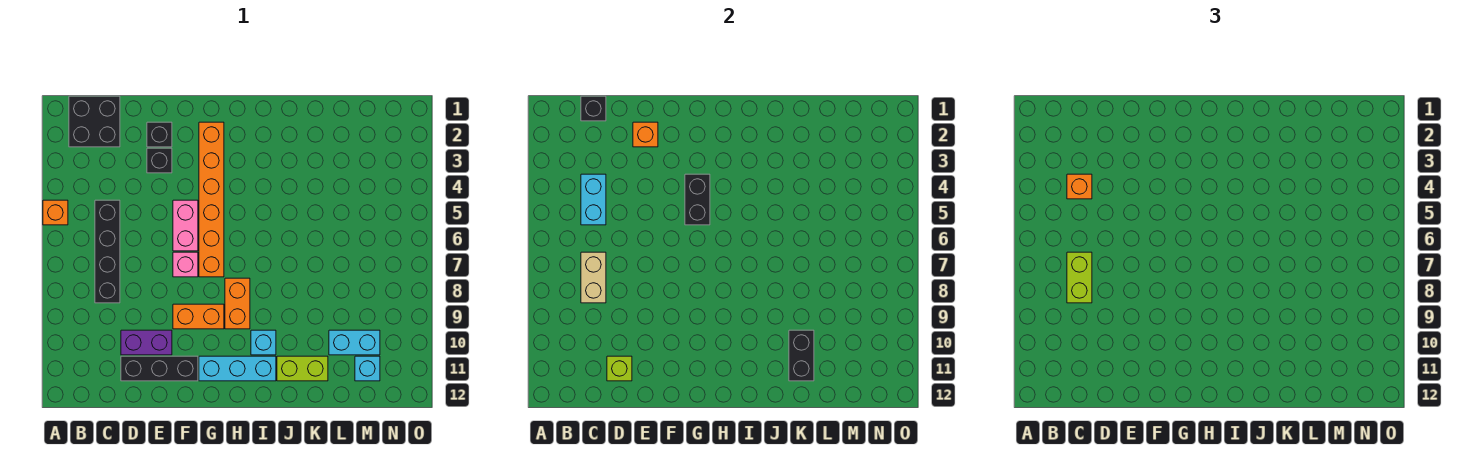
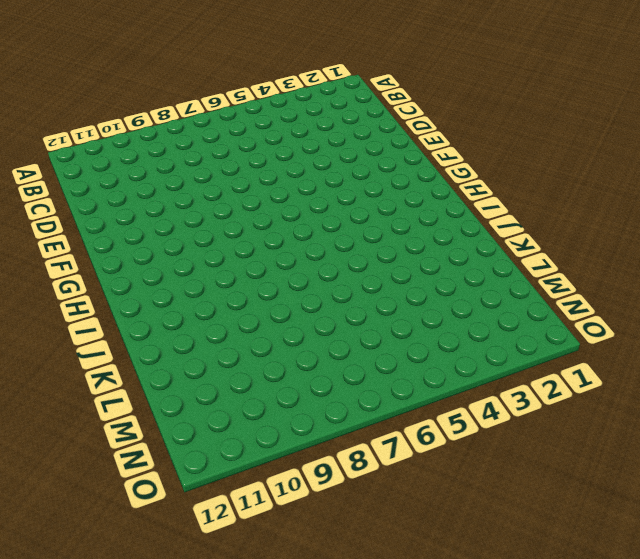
none -> orange brick A5 level 1
none -> black brick B1:C2 level 1
none -> black brick C5:C8 level 1

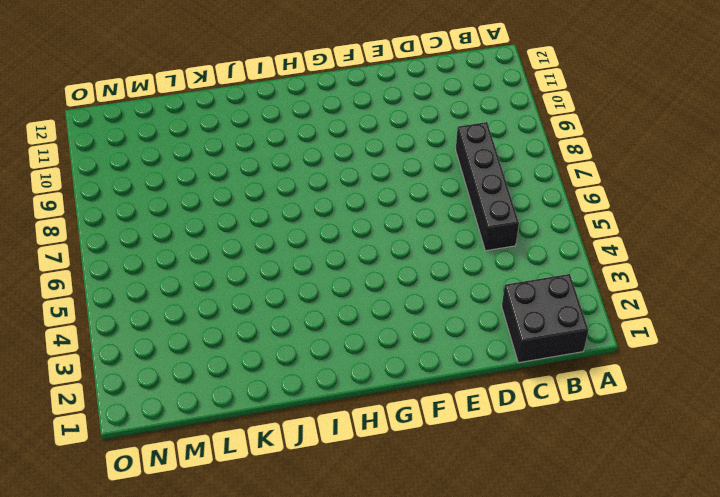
none -> orange brick A5 level 1
none -> purple brick D10:E10 level 1
none -> black brick D11:F11 level 1

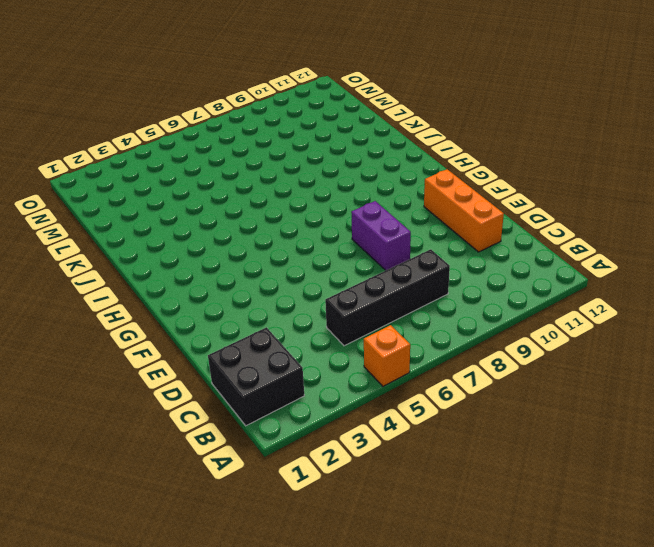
orange brick D11:F11 level 1 -> black brick D11:F11 level 1
purple brick E8:F8 level 1 -> purple brick D10:E10 level 1
none -> black brick E2 level 1
none -> black brick E3 level 1
none -> pink brick F5:F6 level 1

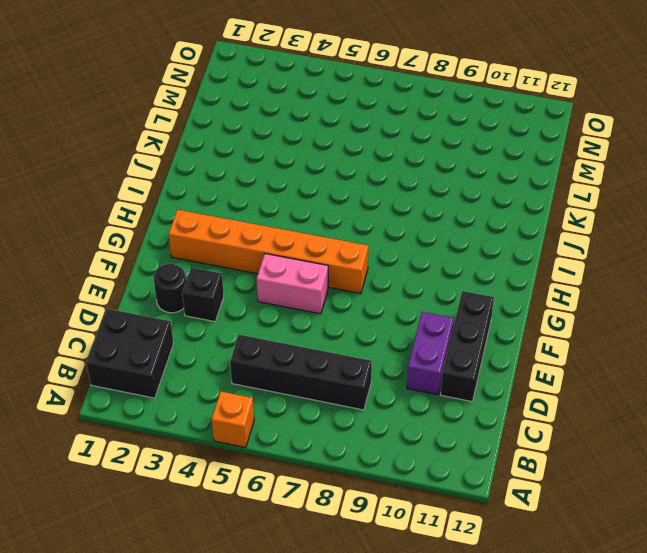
black round brick E2 level 1 -> black brick E2 level 1
none -> pink brick F7 level 1
none -> orange brick F9:G9 level 1
none -> cyan brick G11:I11 level 1

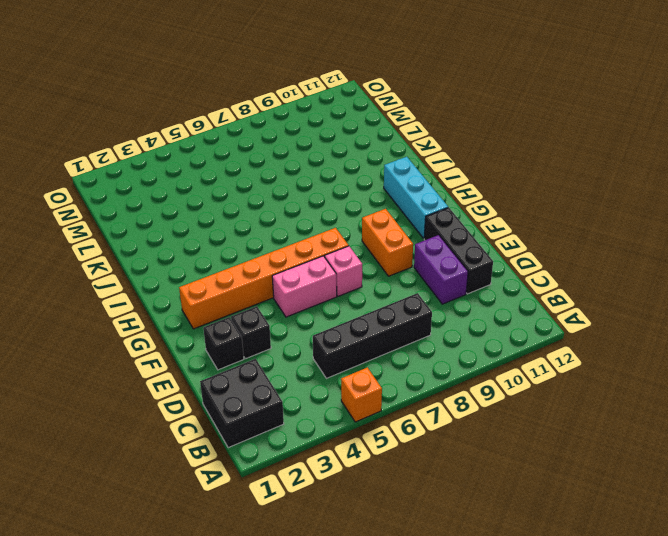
none -> orange brick H8:H9 level 1
none -> cyan brick I10 level 1
none -> lime brick J11:K11 level 1

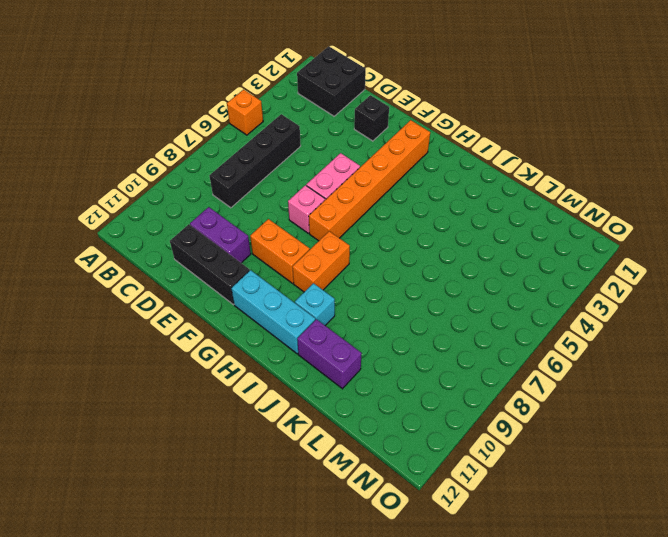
purple brick J11:K11 level 1 -> lime brick J11:K11 level 1
none -> black brick E3 level 1
none -> cyan brick L10:M10 level 1
none -> cyan brick M11 level 1

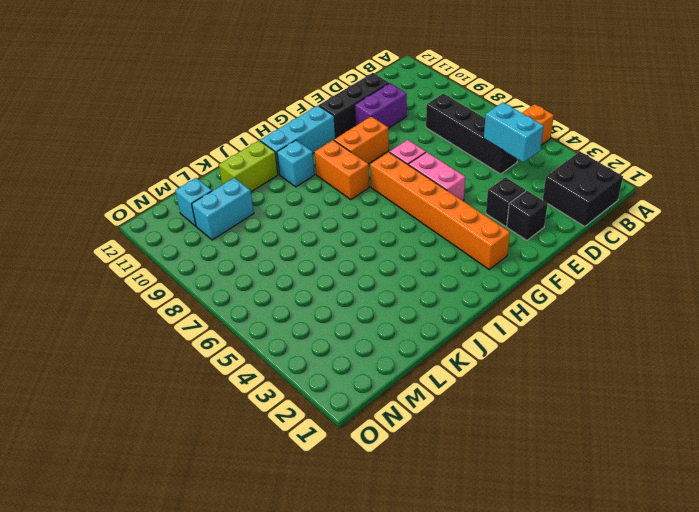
none -> black brick C1 level 2
none -> tan brick C7:C8 level 2
none -> lime brick D11 level 2

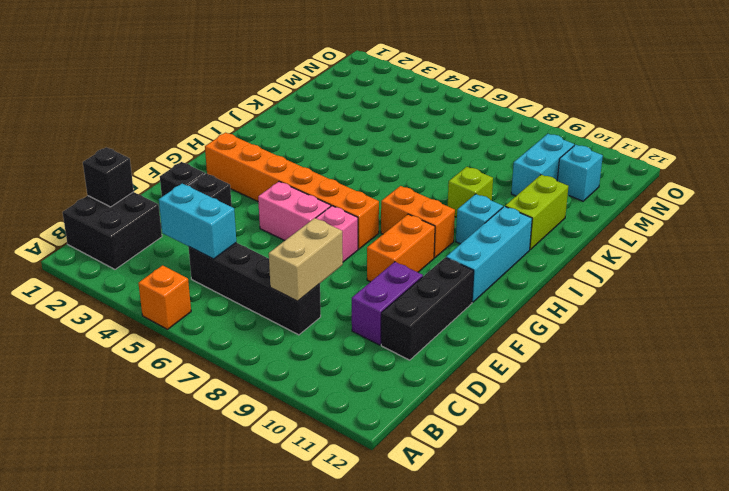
tan brick C8:D8 level 2 -> tan brick C7:C8 level 2
lime brick J9 level 1 -> lime brick D11 level 2
none -> orange brick E2 level 2
none -> black brick G4:G5 level 2
none -> black brick K10:K11 level 2

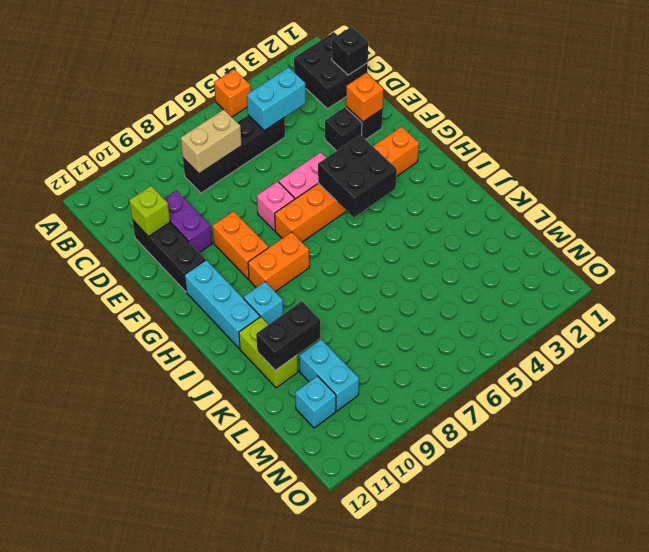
black brick G4:H5 level 2 -> black brick G4:G5 level 2
none -> orange brick C4 level 3
none -> lime brick C7:C8 level 3

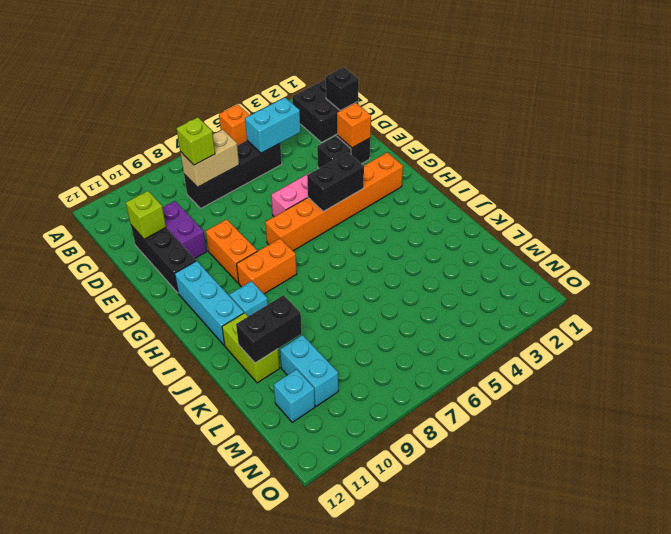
lime brick C8 level 3 -> lime brick C7:C8 level 3
none -> pink brick F7 level 1
none -> orange brick C4 level 3

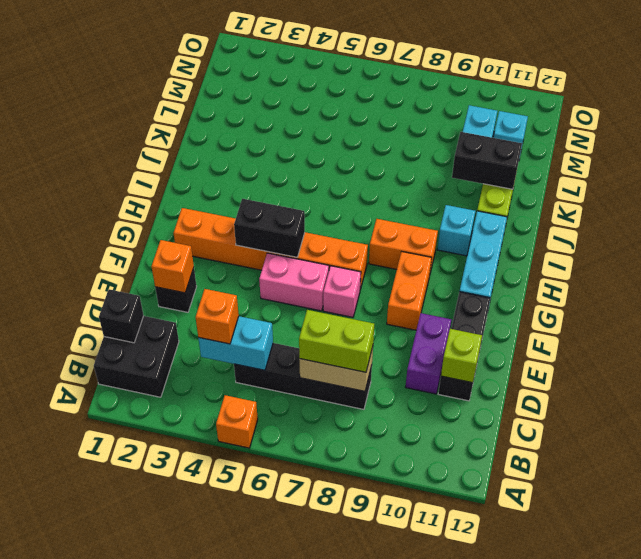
none -> black brick E3 level 1

